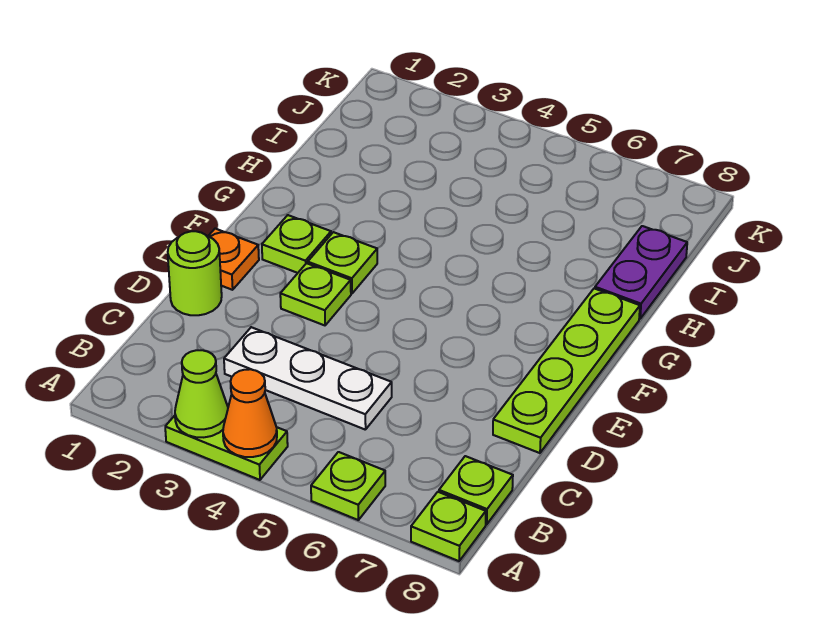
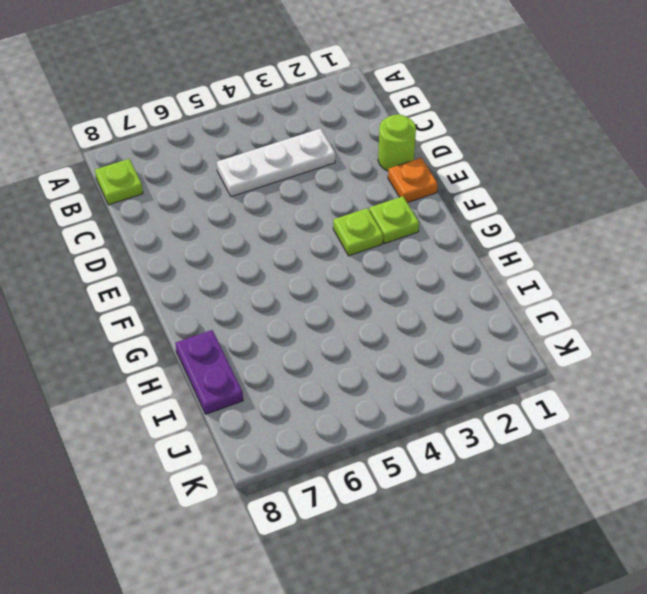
none -> lime plate A3:A4 level 1
none -> lime plate A6 level 1
none -> lime plate A8 level 1

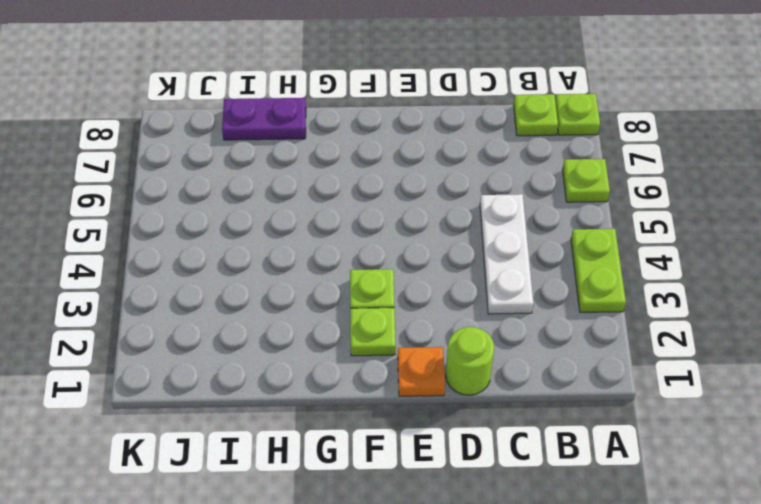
none -> lime plate D8:G8 level 1
none -> lime plate E3 level 1
none -> lime cone A3 level 2

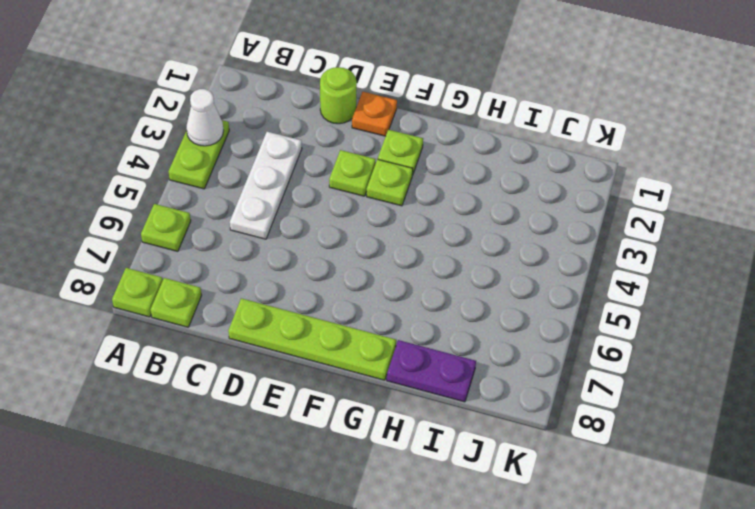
white cone A3 level 2 -> lime cone A3 level 2
none -> orange cone A4 level 2

